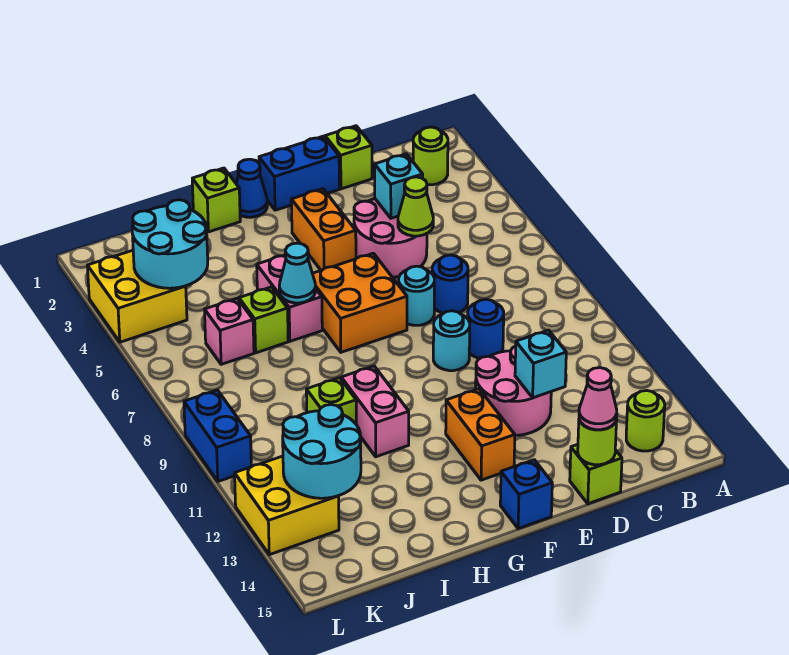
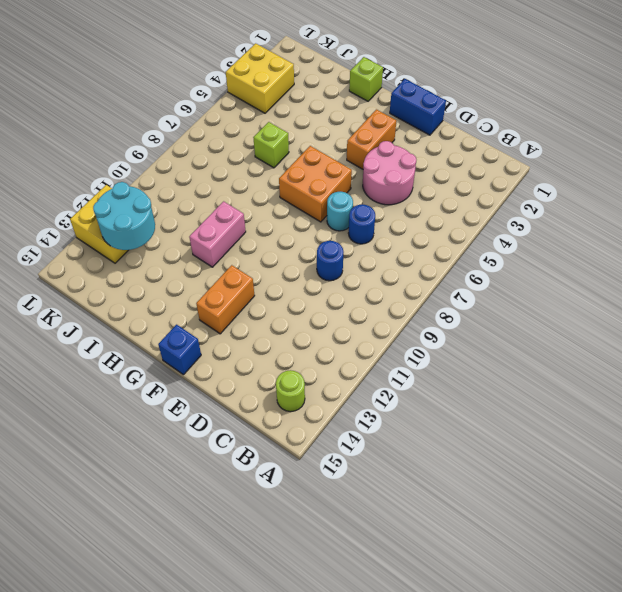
none -> lime round brick B2 level 1
none -> lime brick D1 level 1
none -> pink round brick D11:E12 level 1
none -> lime brick D15 level 1

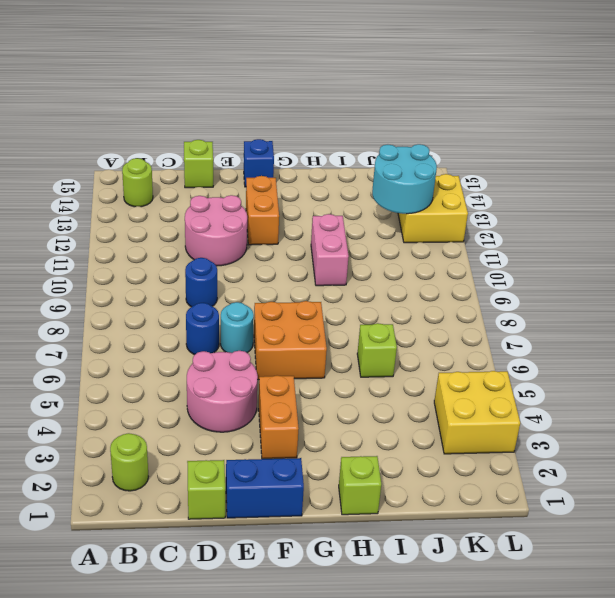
none -> cyan round brick E9 level 1
none -> blue cone G1 level 1
none -> pink brick H5:H6 level 1
none -> lime brick I10 level 1

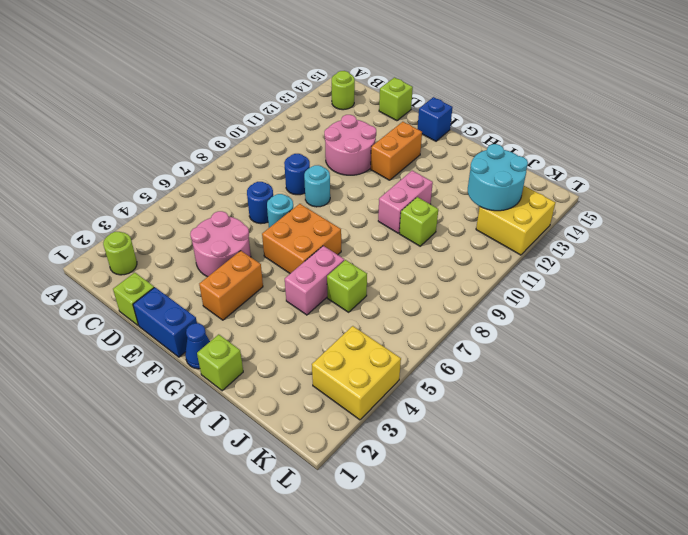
none -> pink brick J6 level 1
none -> blue brick L9:L10 level 1
none -> cyan brick D4 level 2
none -> lime cone D5 level 2

